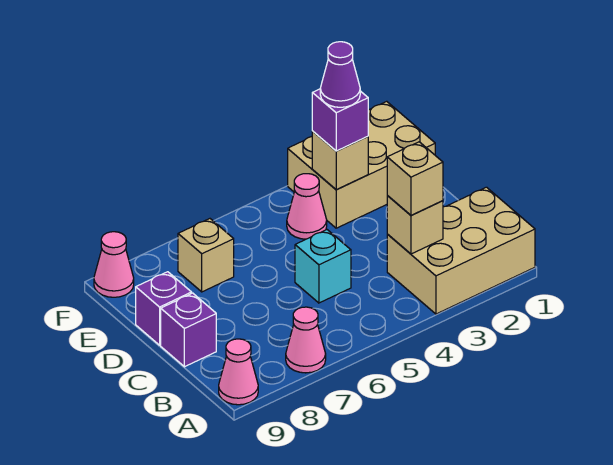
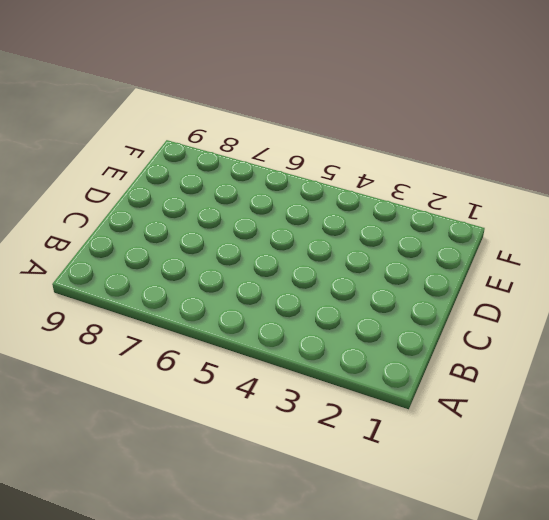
none -> tan brick A1:B3 level 1
none -> pink cone A7 level 1
none -> pink cone A9 level 1

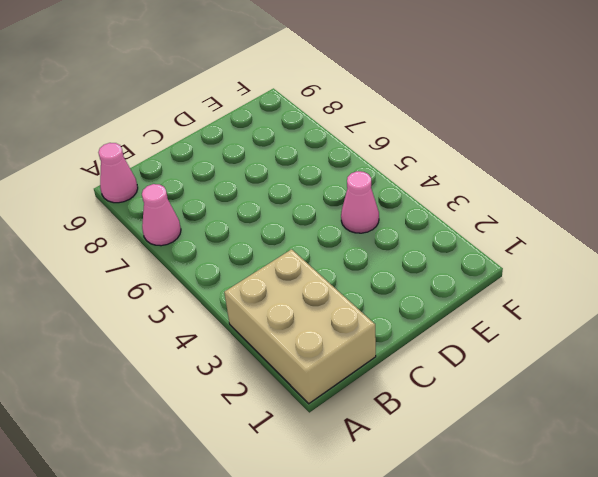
none -> cyan brick C5 level 1
none -> purple brick C9 level 1
none -> purple brick D9 level 1

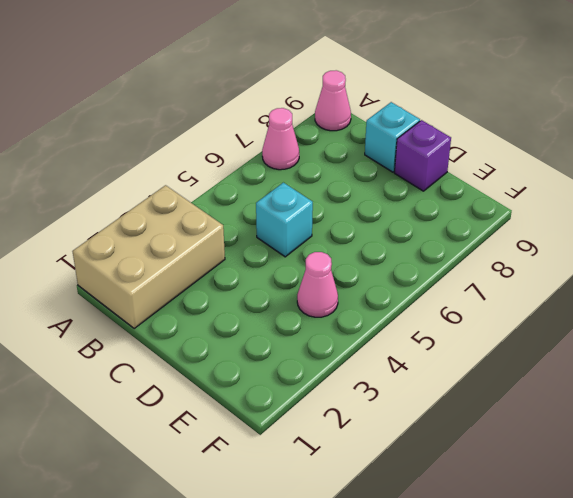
cyan brick C9 level 1 -> purple brick C9 level 1
none -> tan brick E1:F3 level 1
none -> tan brick E7 level 1
none -> pink cone F9 level 1

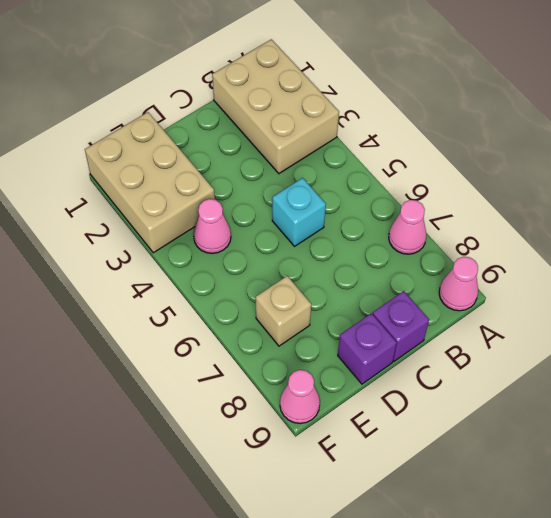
none -> tan brick B3 level 2
none -> tan brick E3 level 2
none -> tan brick B3 level 3

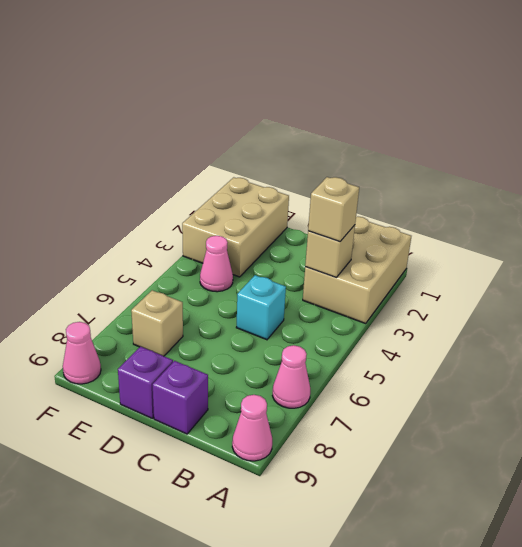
none -> tan brick E3 level 2
none -> purple brick E3 level 3
none -> purple cone E3 level 4

